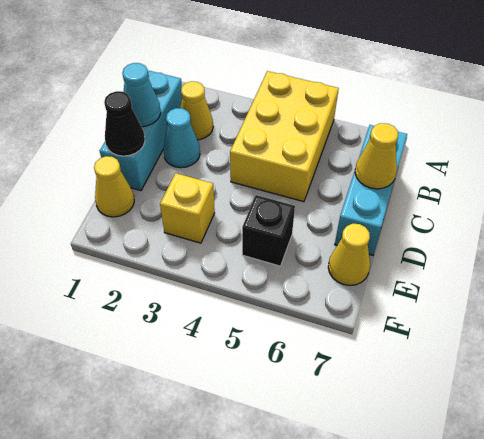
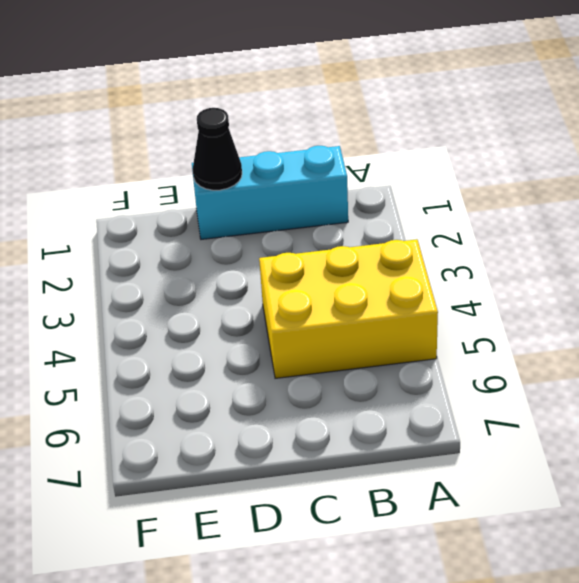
none -> yellow cone B2 level 1
none -> cyan brick B7:D7 level 1
none -> cyan cone C2 level 1

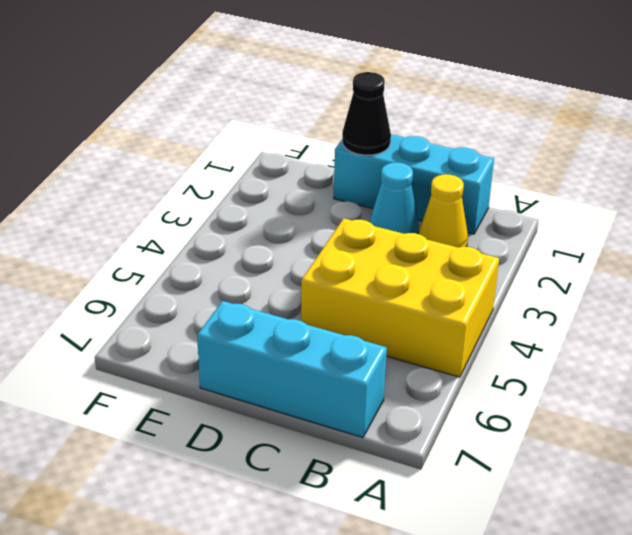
none -> yellow cone E1 level 1
none -> yellow brick E3 level 1
none -> black brick E5 level 1

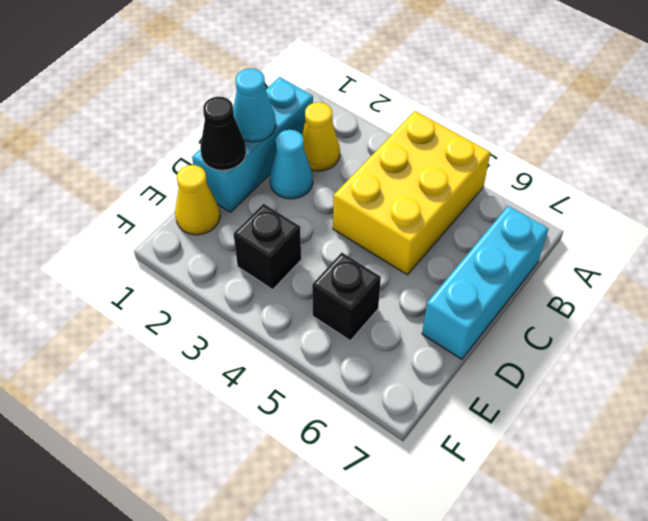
black brick E3 level 1 -> yellow brick E3 level 1
none -> yellow cone E7 level 1
none -> yellow cone C7 level 2

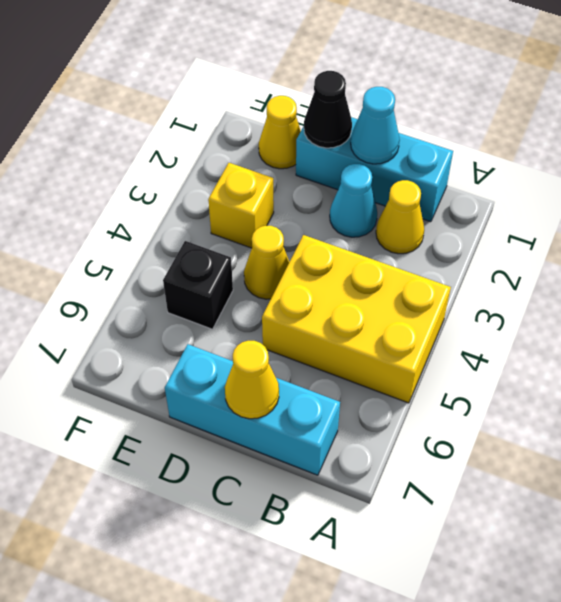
yellow cone D4 level 1 -> yellow cone E7 level 1

